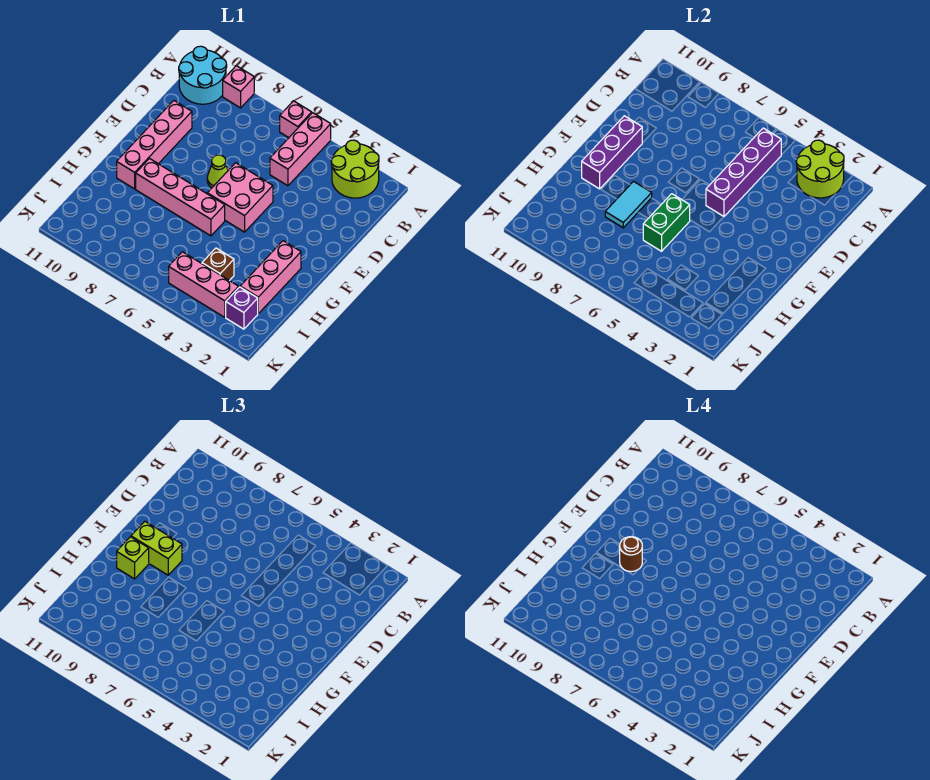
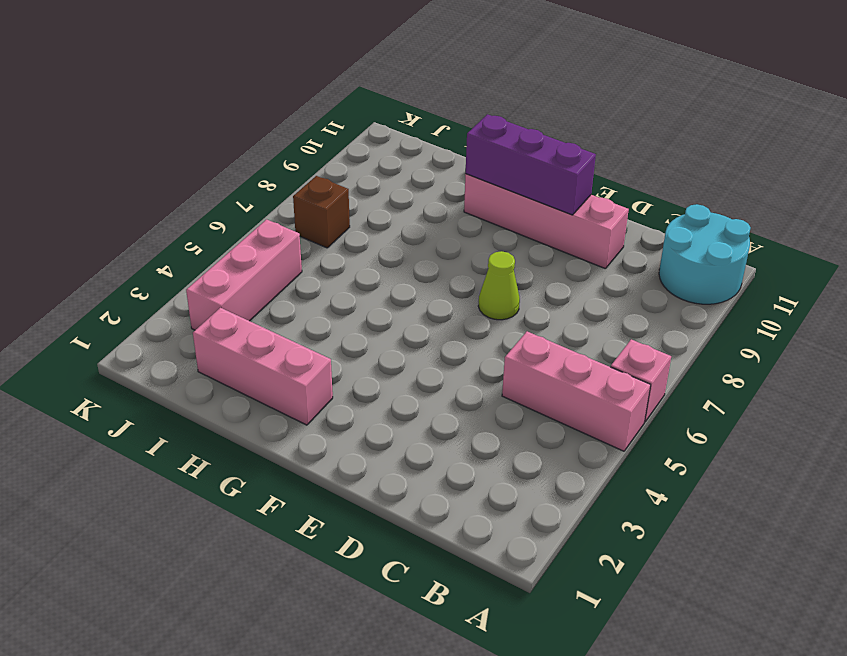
brown brick J7 level 1 -> brown brick I4 level 1
none -> lime round brick A2:B3 level 1
none -> pink brick A9 level 1
none -> pink brick E5:F6 level 1

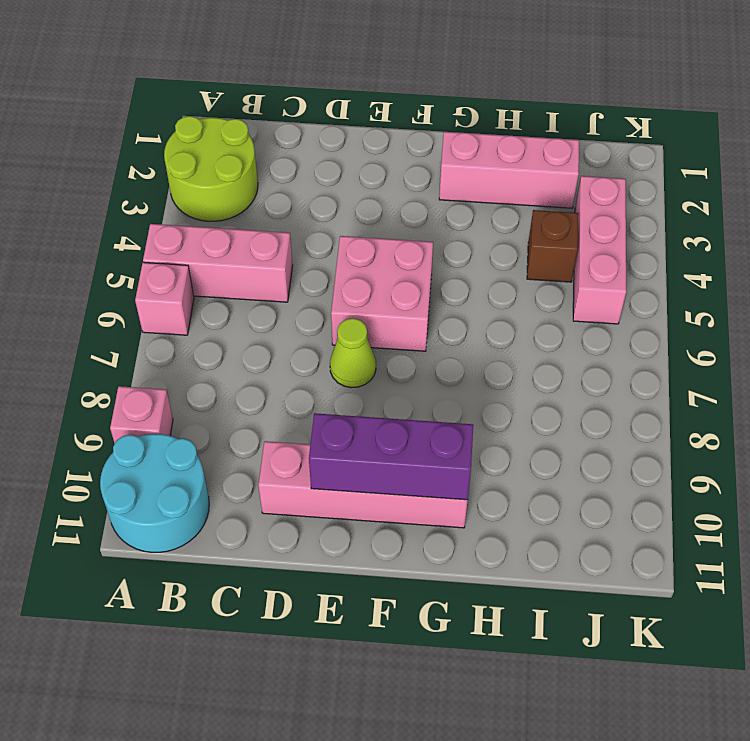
none -> pink brick G6:G9 level 1
none -> purple brick J2 level 1
none -> lime round brick A2:B3 level 2

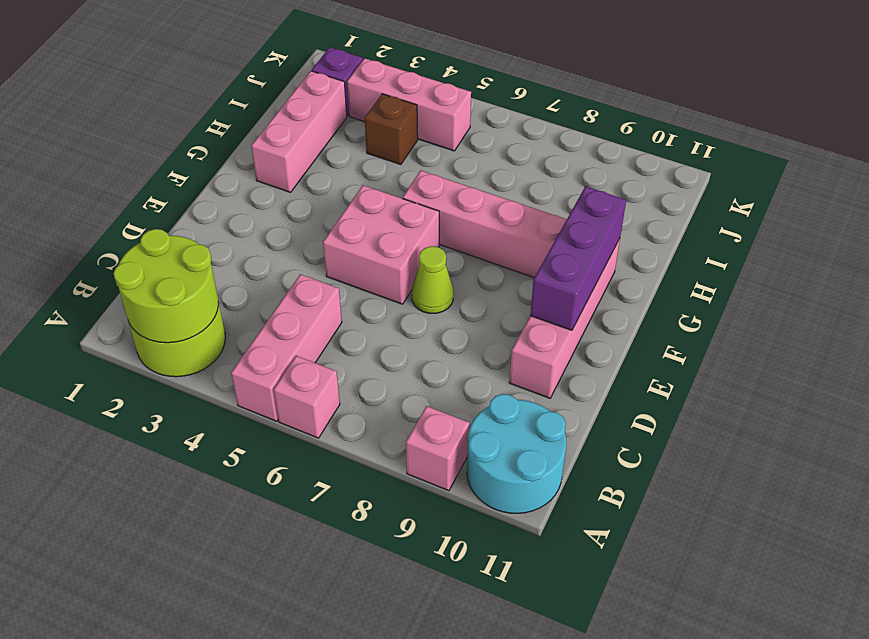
none -> purple brick B5:E5 level 2
none -> green brick G6:H6 level 2
none -> cyan tile G8:H8 level 2

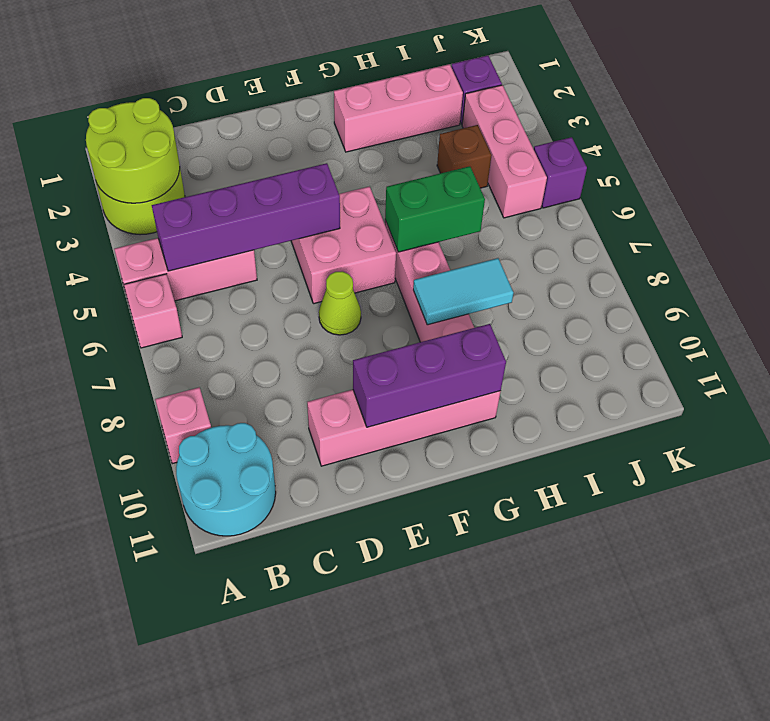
purple brick K5 level 1 -> none
none -> lime brick F9:F10 level 3
none -> lime brick G10 level 3
none -> brown round brick F9 level 4

